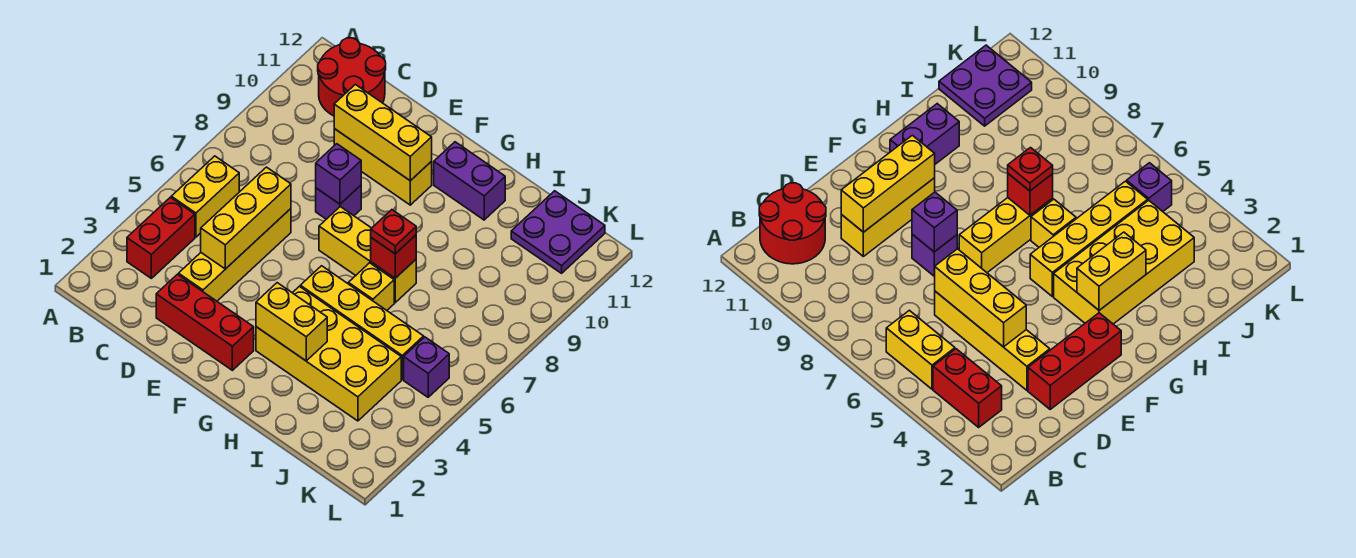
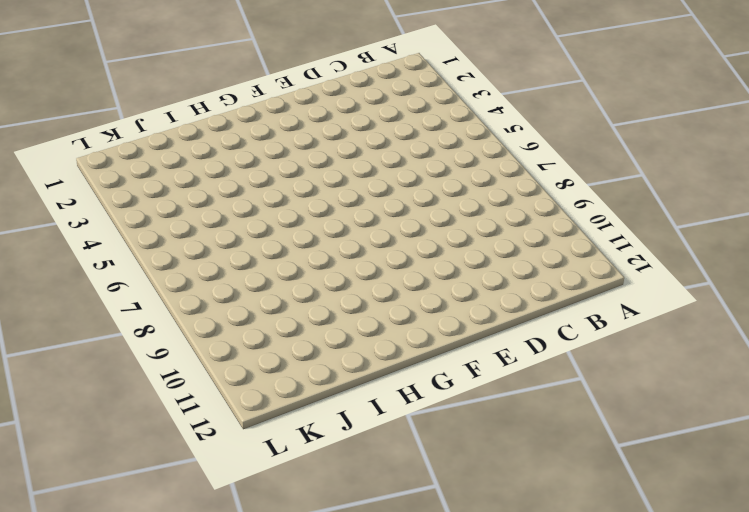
none -> red brick B3:B4 level 1
none -> yellow brick B5:B6 level 1
none -> red round brick B11:C12 level 1

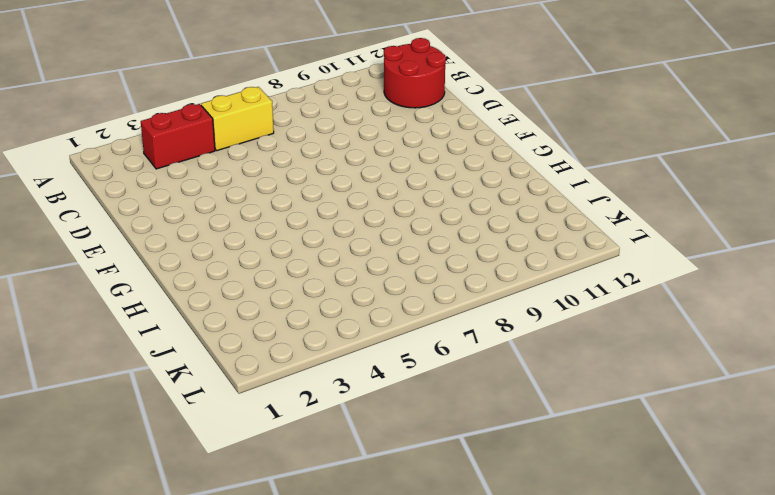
none -> red brick D2:F2 level 1
none -> yellow brick D3:D6 level 1
none -> yellow brick D10:F10 level 1

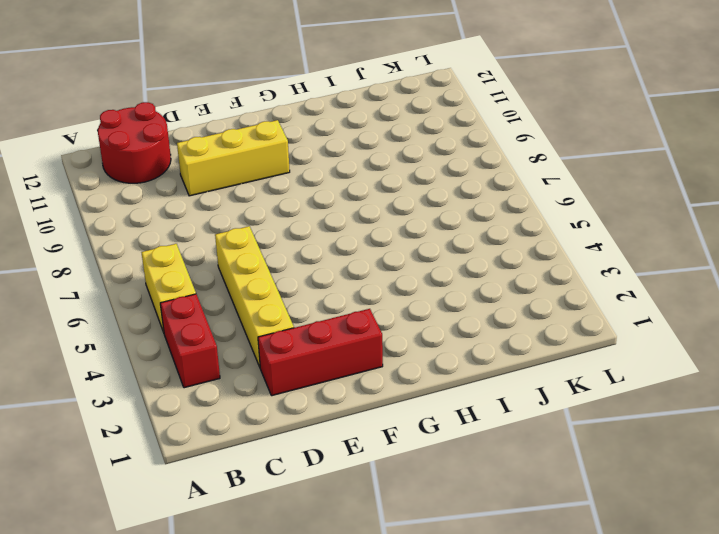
none -> purple brick E8 level 1
none -> yellow brick F7:H7 level 1
none -> yellow brick G3:J4 level 1

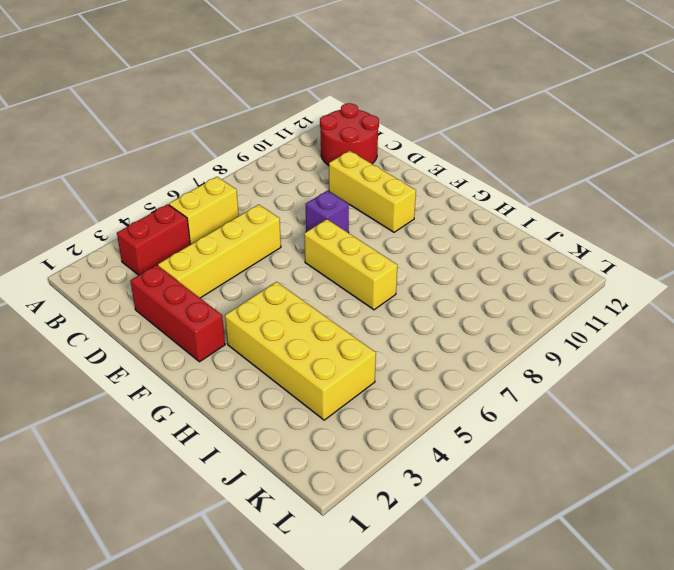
none -> yellow brick G5:J5 level 1
none -> purple brick G11:H11 level 1
none -> yellow brick H6 level 1

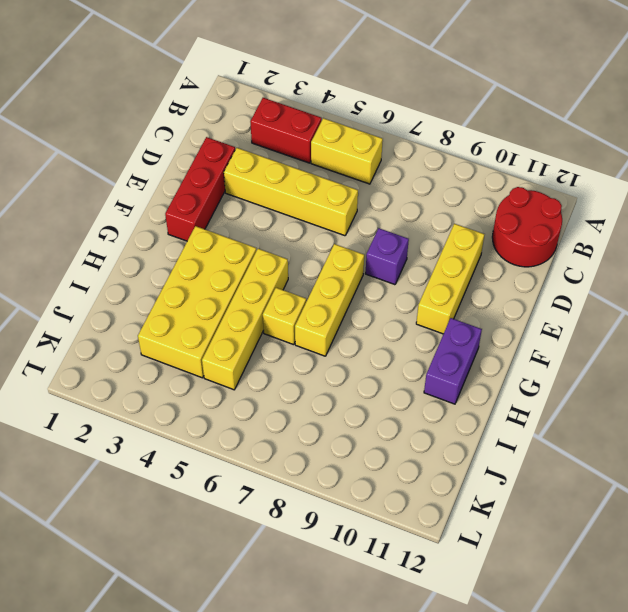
none -> purple plate J11:K12 level 1
none -> purple brick K5 level 1
none -> yellow brick D4:D6 level 2

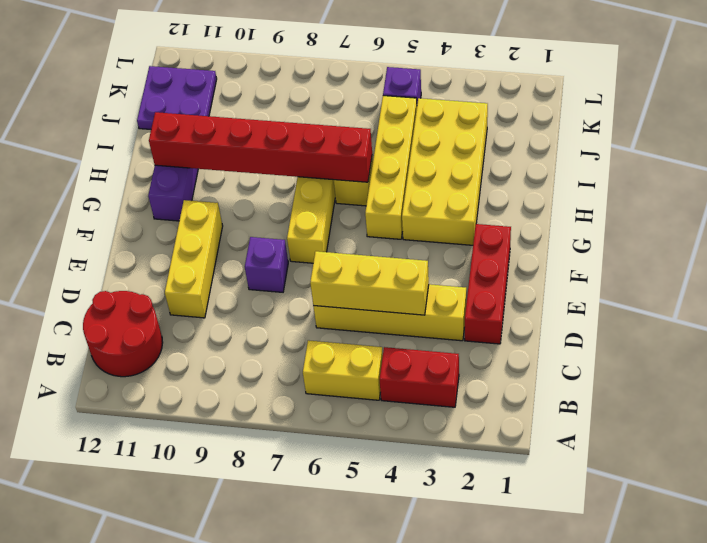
red brick H6:H11 level 2 -> red brick H7 level 2
none -> yellow brick D10:F10 level 2
none -> purple brick E8 level 2
none -> yellow brick G3:H3 level 2

